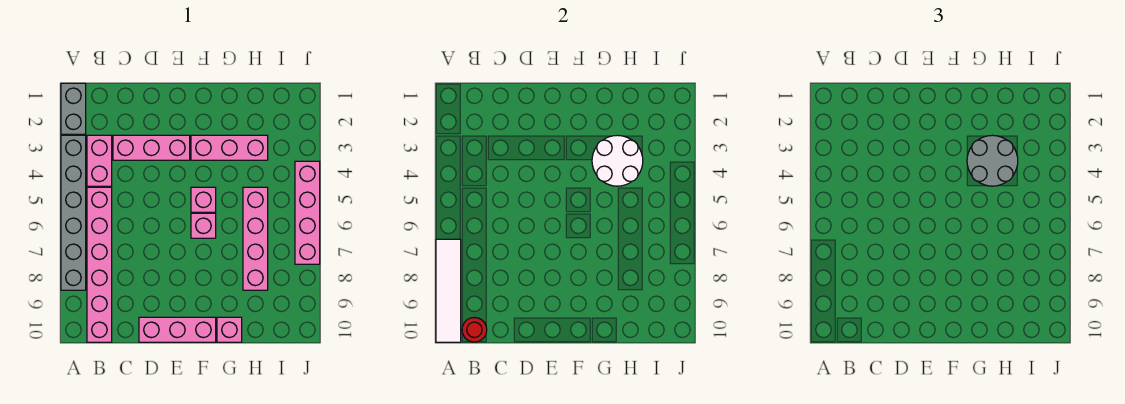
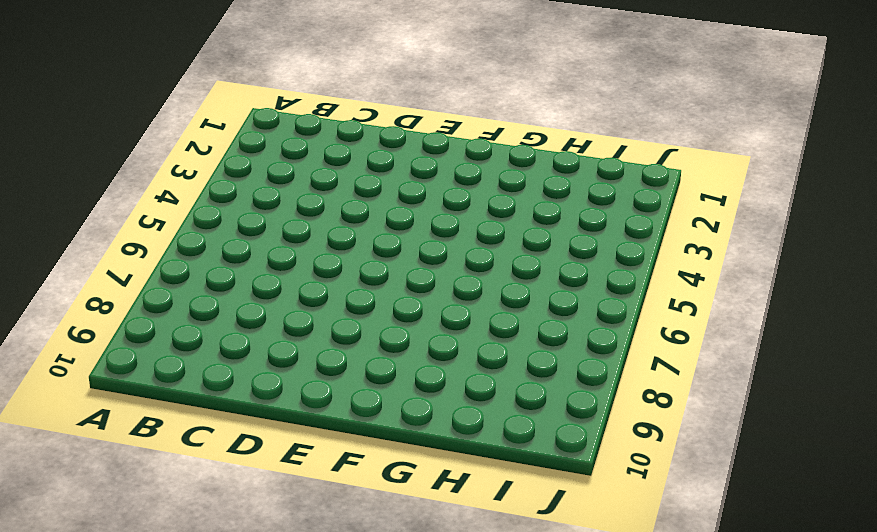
none -> grey brick A1:A2 level 1
none -> grey brick A3:A8 level 1
none -> pink brick B3:B4 level 1

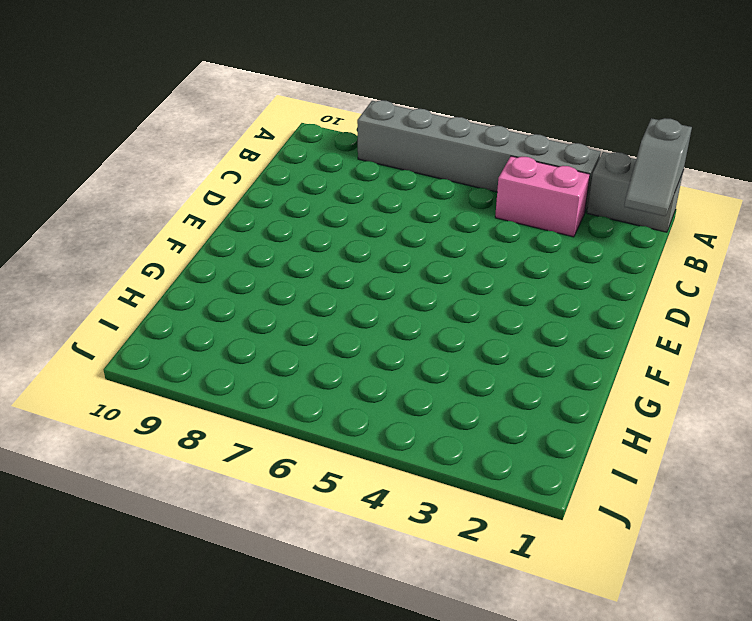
grey slope A1:B1 level 2 top A -> none
none -> pink brick B5:B10 level 1
none -> pink brick C3:E3 level 1
none -> pink brick D10:F10 level 1

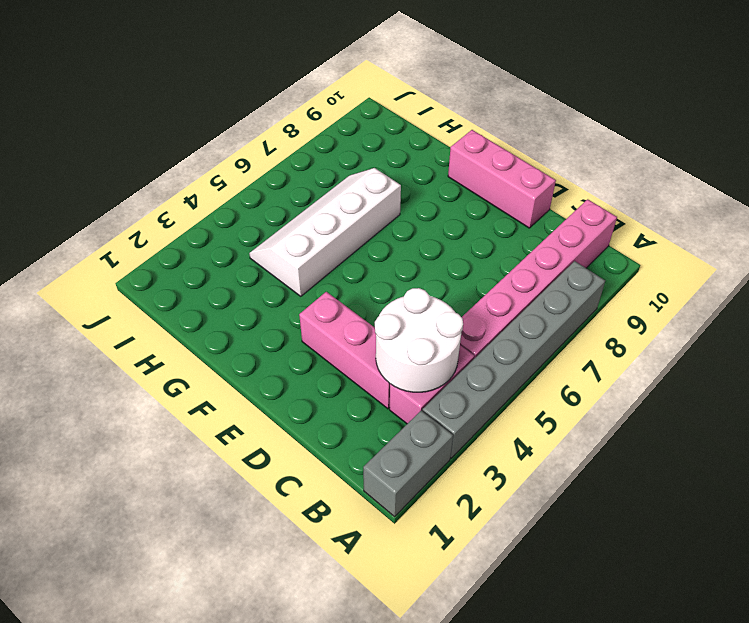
white round brick B3:C4 level 2 -> white round brick G3:H4 level 2
white slope G4:H7 level 1 top G -> pink brick H5:H8 level 1
none -> pink brick F3:H3 level 1
none -> pink brick F5 level 1
none -> pink brick F6 level 1

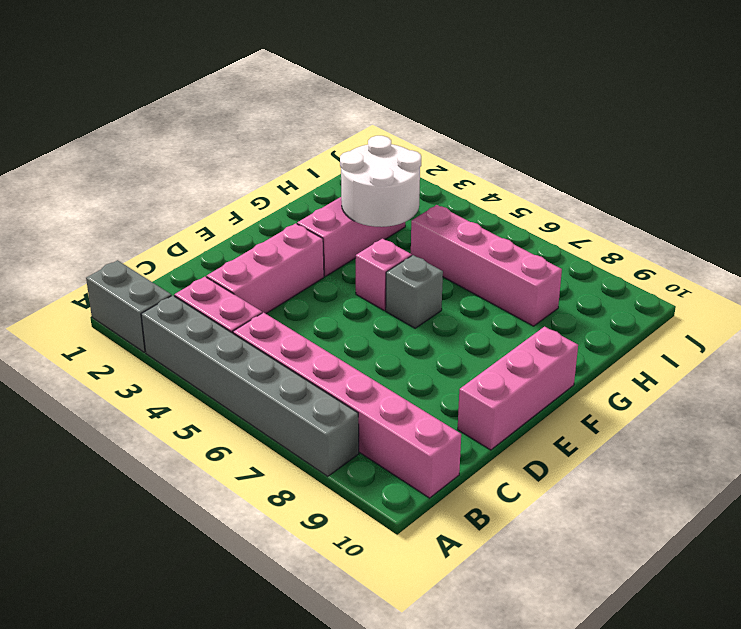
grey brick F6 level 1 -> pink brick F6 level 1
none -> pink brick G10 level 1
none -> pink brick J4:J7 level 1
none -> white tile A7:A10 level 2

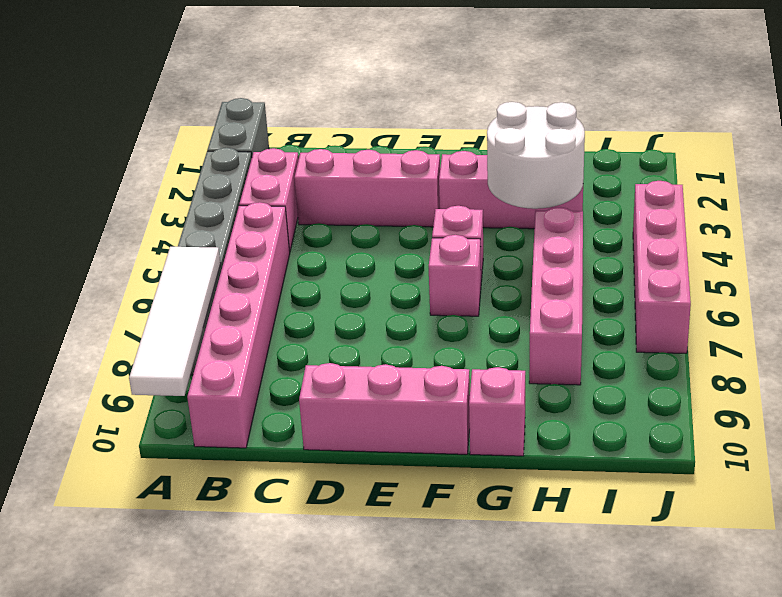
none -> red round brick B10 level 2
none -> grey round brick G3:H4 level 3

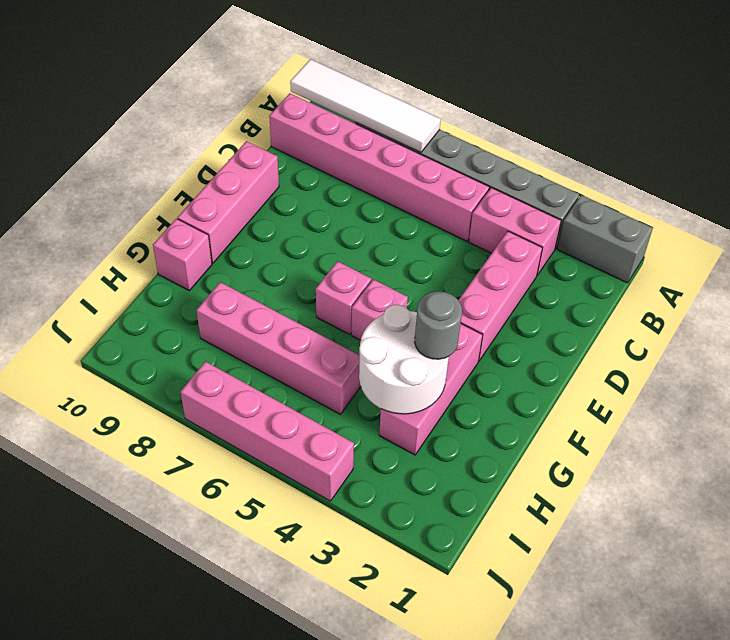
grey round brick G3 level 3 -> grey round brick G3:H4 level 3
none -> red round brick B10 level 2

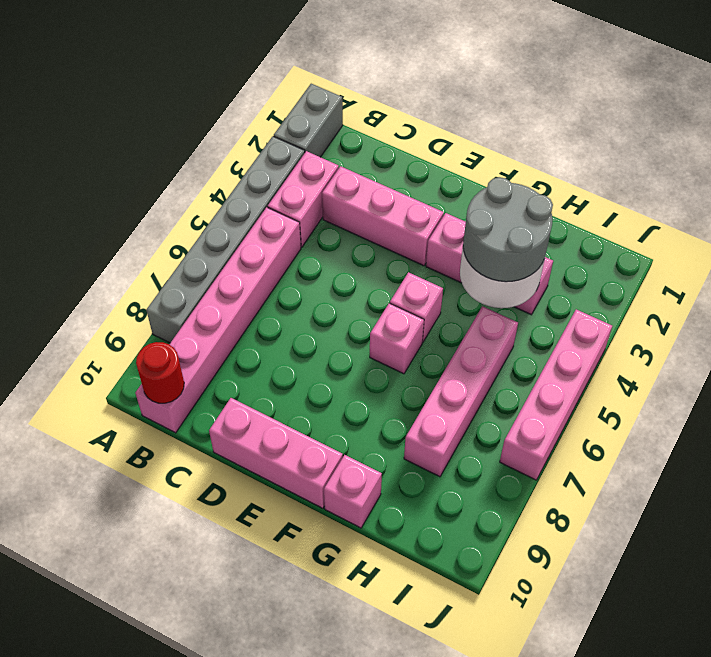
none -> white tile A7:A10 level 2

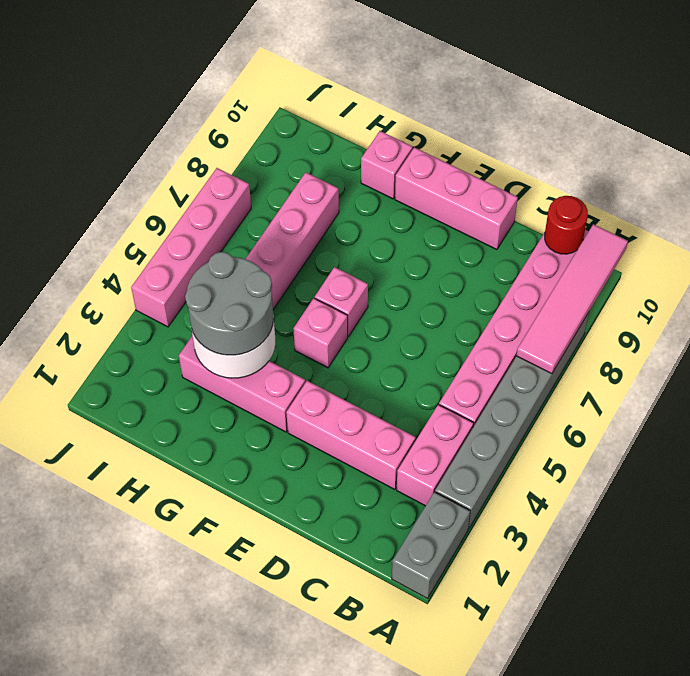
pink tile A7:A10 level 2 -> white tile A7:A10 level 2

